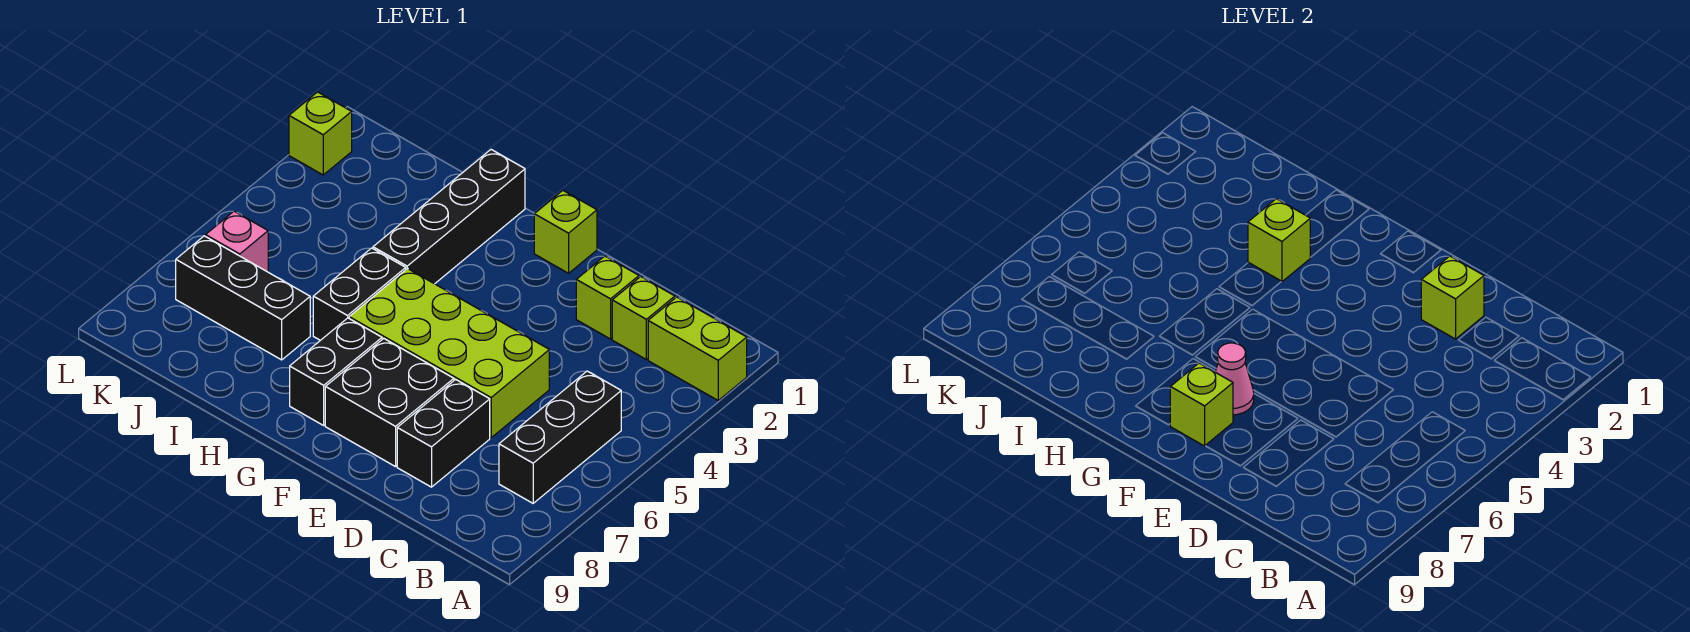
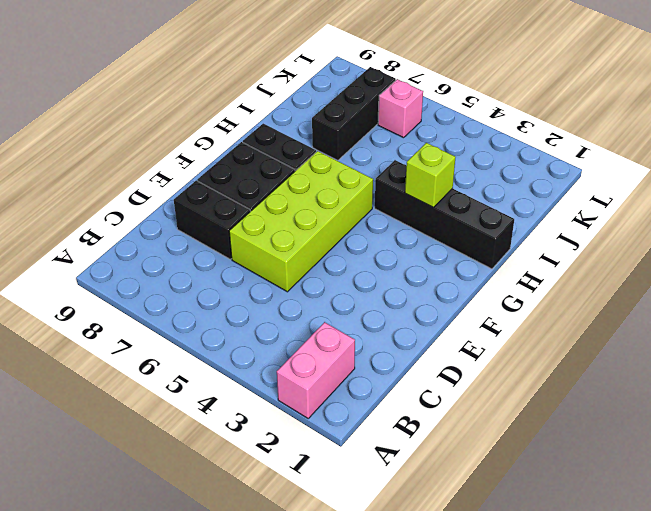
pink brick A2:B2 level 1 -> lime brick A2:B2 level 1
none -> black brick B5:B7 level 1
none -> lime brick C2 level 1
none -> lime brick D2 level 1

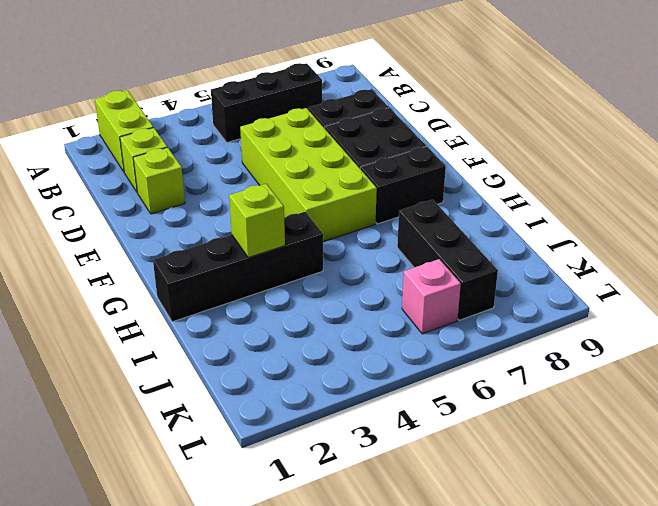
none -> lime brick F1 level 1
none -> black brick H5:H6 level 1
none -> lime brick L2 level 1

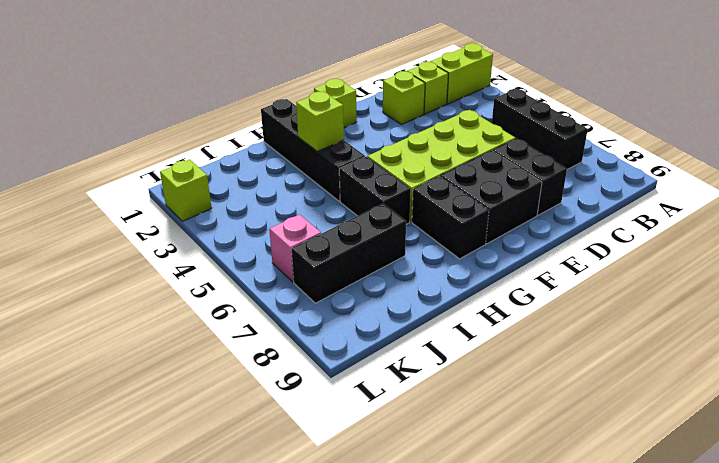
none -> lime brick D2 level 2
none -> pink cone F7 level 2
none -> lime brick F8 level 2

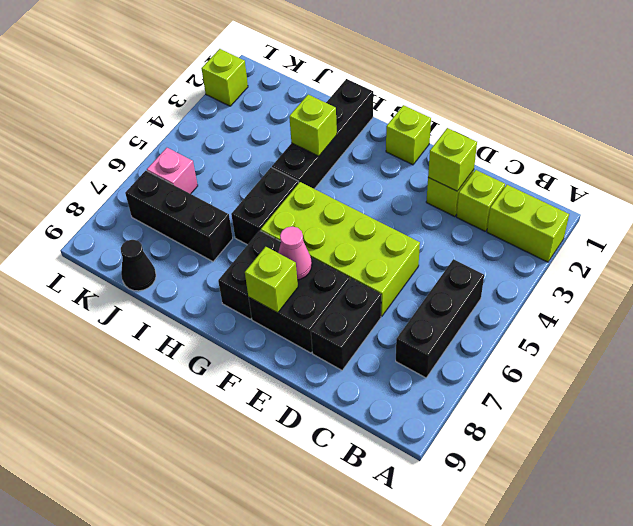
black cone J9 level 1 -> none

